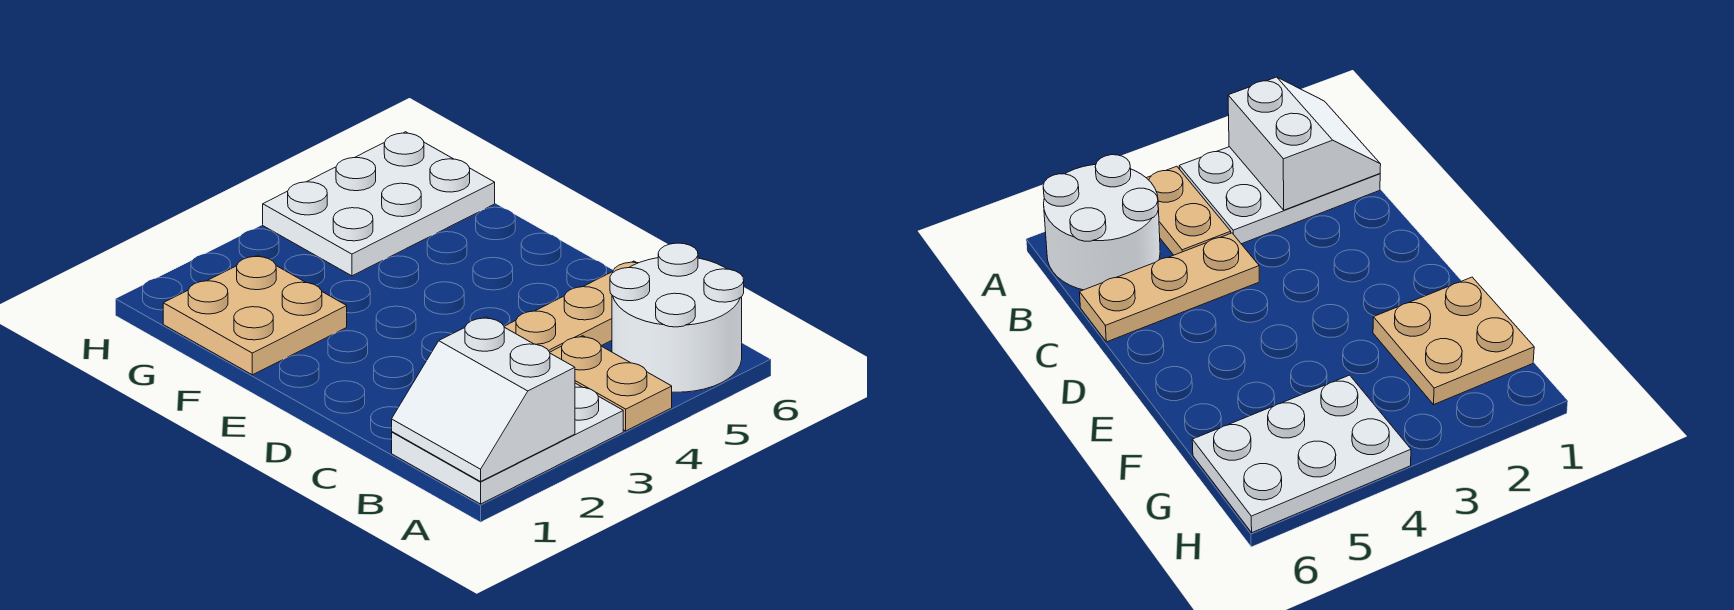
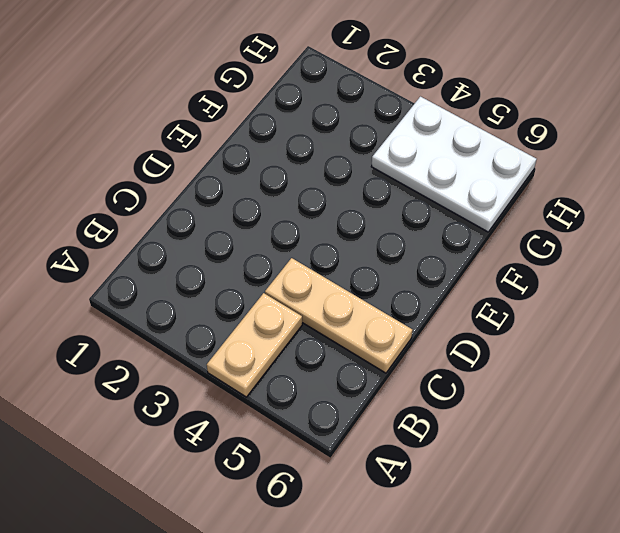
none -> white plate A1:B3 level 1
none -> white round brick A5:B6 level 1

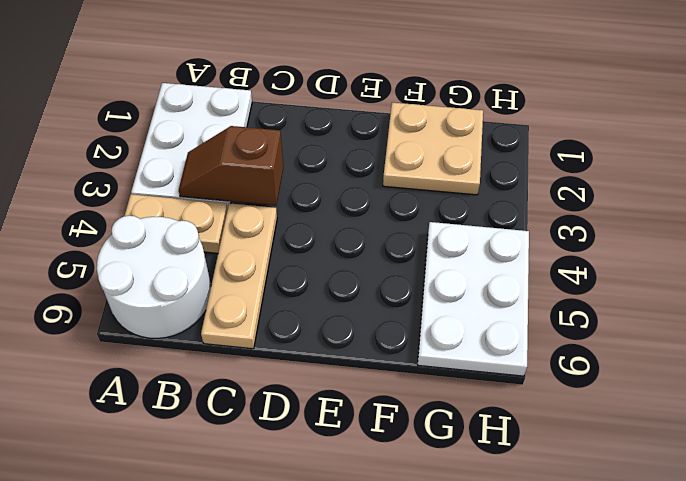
brown slope B3:C3 level 2 top C -> none
none -> white slope A1:B2 level 2 top 2

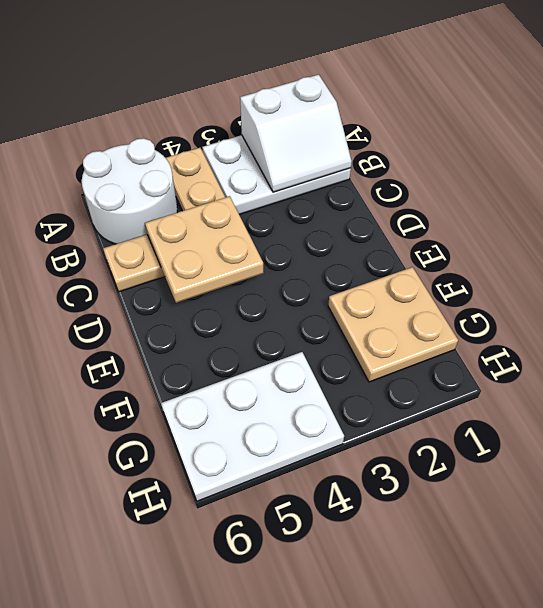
white slope A1:B2 level 2 top A -> white slope A1:B2 level 2 top 2
tan plate C4:D5 level 2 -> none

